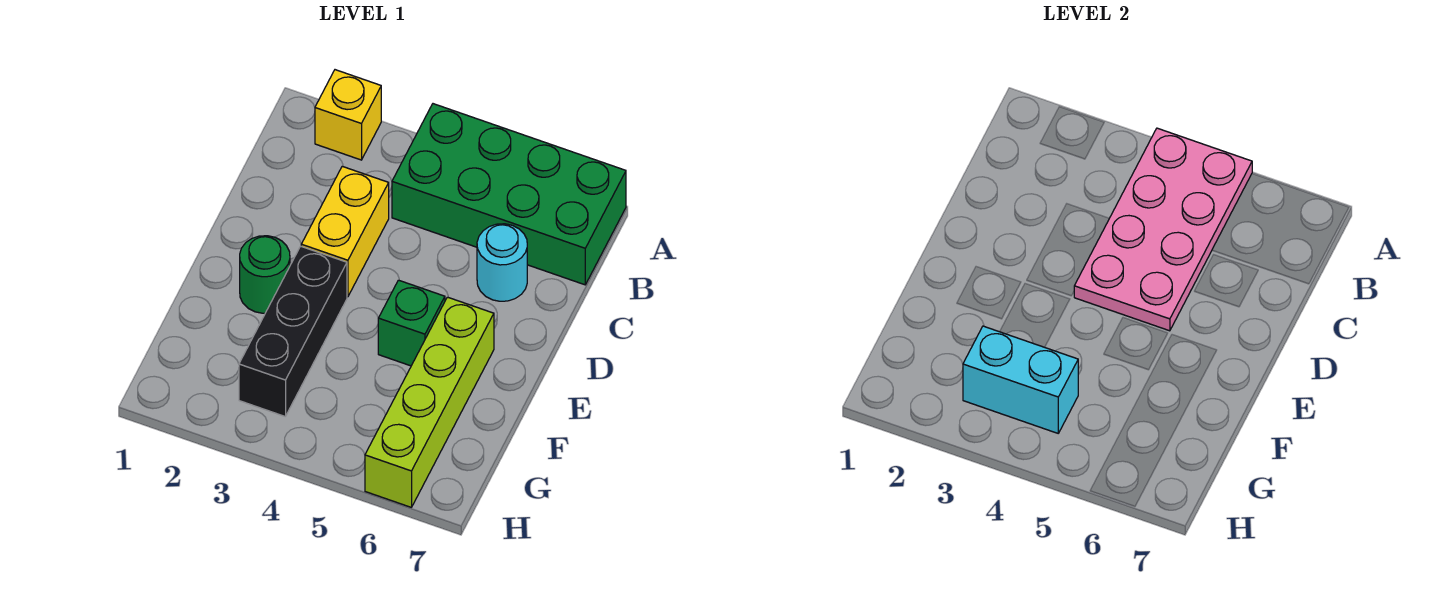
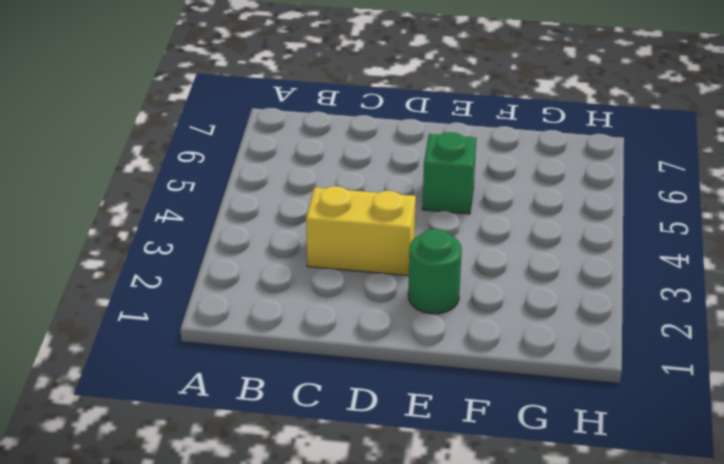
none -> yellow brick A2 level 1
none -> green brick A4:B7 level 1

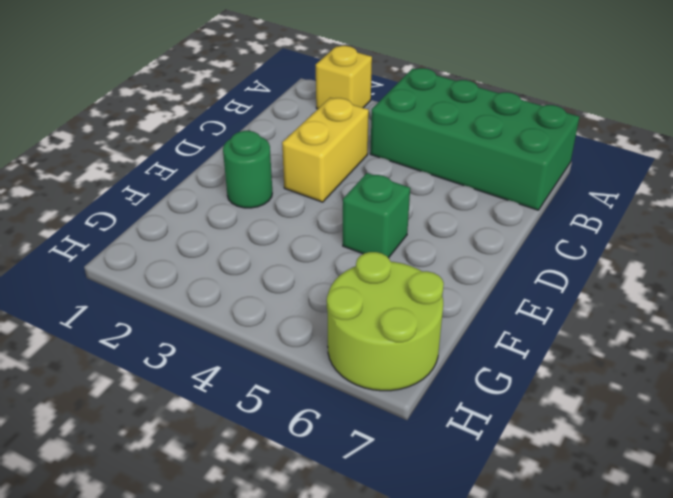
lime round brick G6:H7 level 1 -> lime brick E6:H6 level 1
none -> cyan round brick C6 level 1
none -> black brick E3:G3 level 1

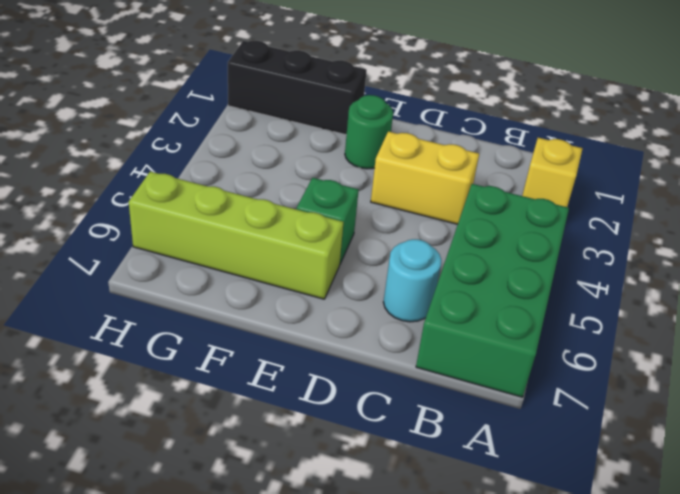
black brick F1:H1 level 1 -> black brick E3:G3 level 1
none -> pink plate A4:D5 level 2
none -> cyan brick G3:G4 level 2

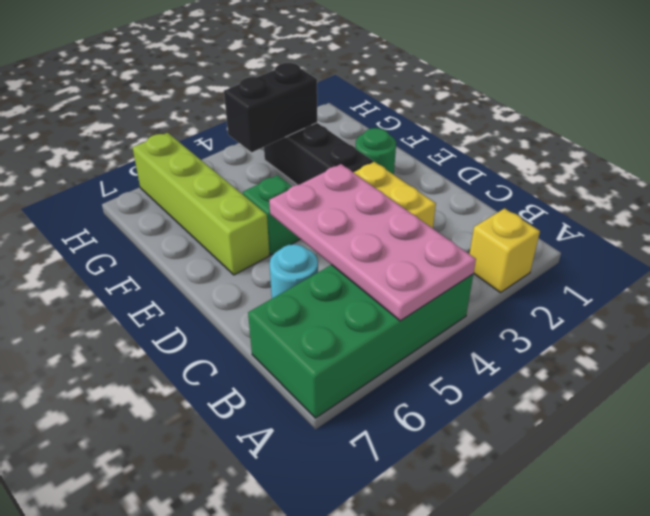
black brick G3:G4 level 2 -> cyan brick G3:G4 level 2

